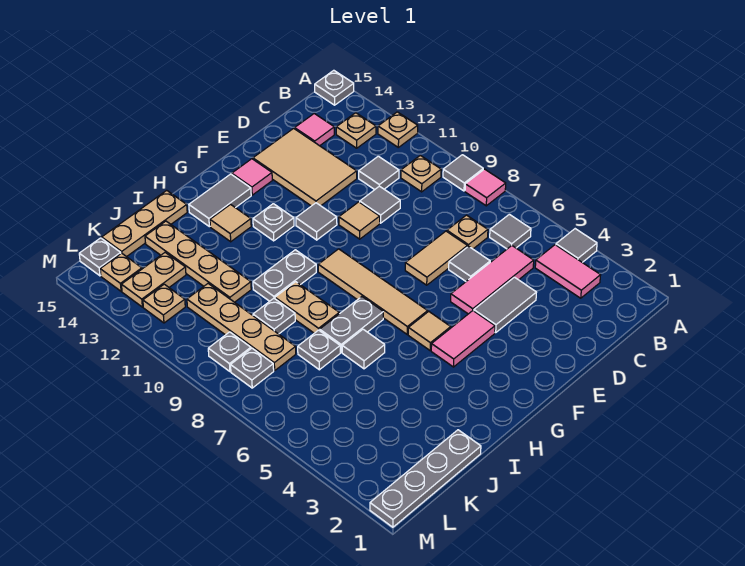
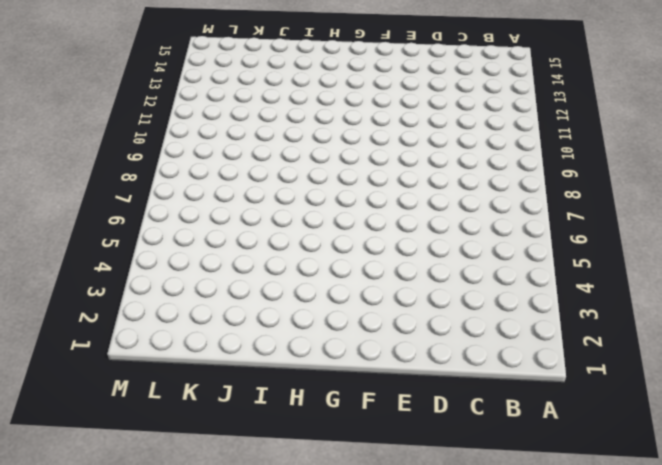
none -> grey tile A4 level 1
none -> pink tile A8 level 1
none -> grey tile A9 level 1
none -> tan plate A12 level 1

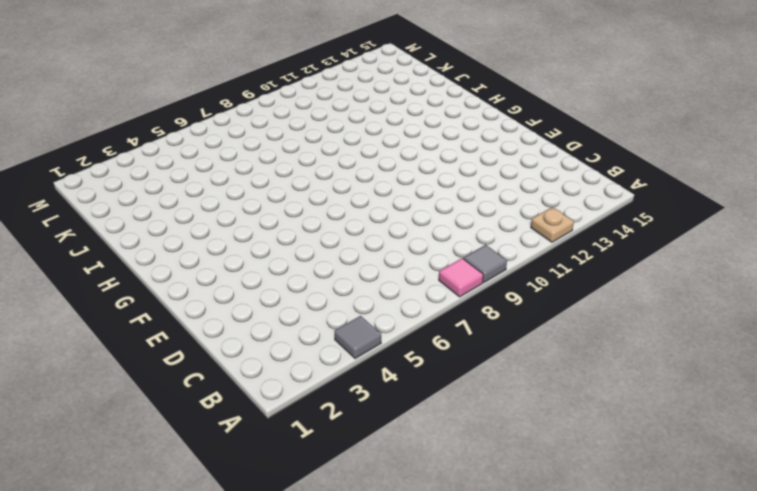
none -> grey plate A15 level 1
none -> pink tile B3:B4 level 1
none -> grey tile B6 level 1
none -> tan plate B10 level 1

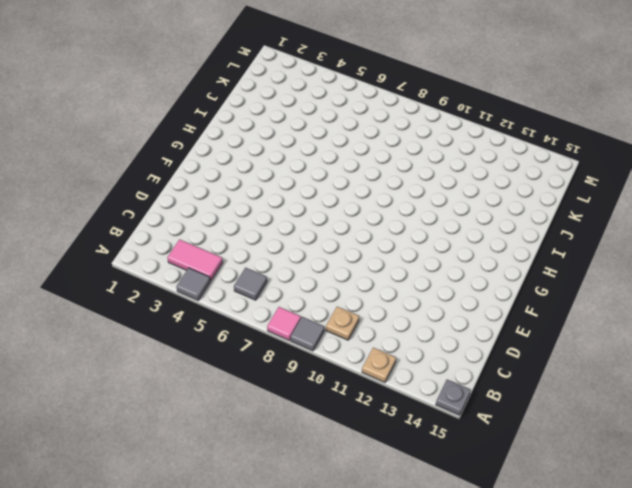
none -> tan plate B13 level 1
none -> pink tile C5:E5 level 1
none -> tan plate C7 level 1
none -> grey tile C11 level 1

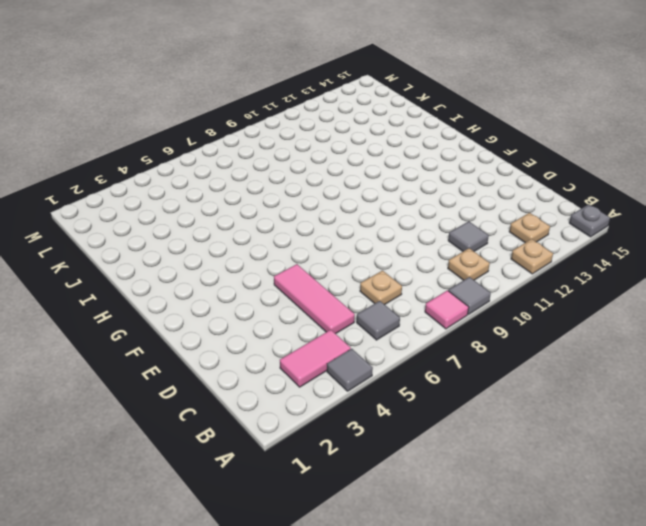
none -> pink tile C14 level 1
none -> grey tile D4:E4 level 1
none -> grey tile D6 level 1
none -> tan tile D7:E7 level 1

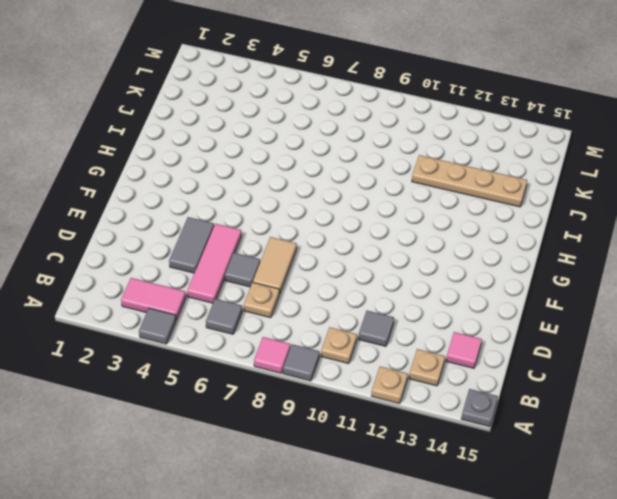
none -> grey tile D10 level 1
none -> tan tile D12:E14 level 1
none -> tan tile E10 level 1
none -> pink tile F4:G4 level 1

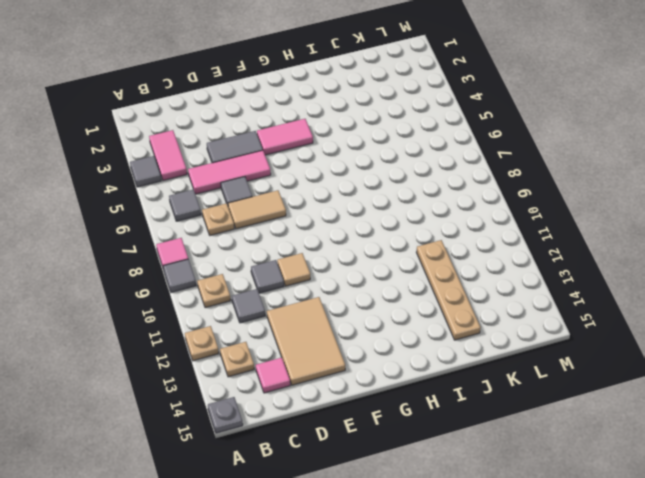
none -> grey tile F11 level 1
none -> pink tile F14 level 1
none -> tan tile G5 level 1
none -> tan tile G6:G9 level 1

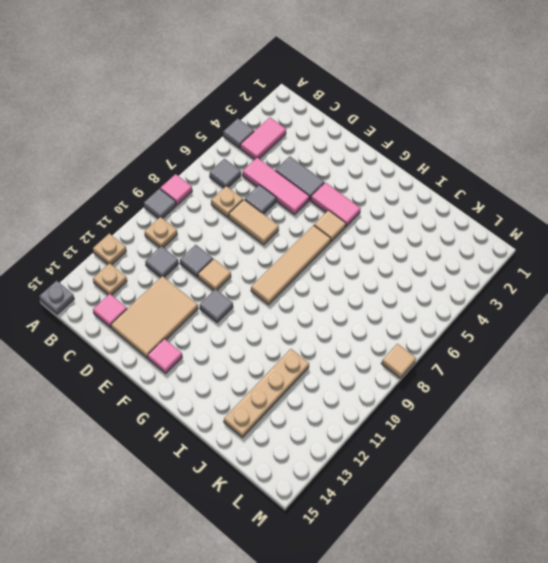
tan tile M8 level 1 -> tan tile H13 level 1
none -> grey plate G12 level 1
none -> grey tile G14:H14 level 1
none -> grey plate H7:I7 level 1
none -> grey plate H10:I10 level 1

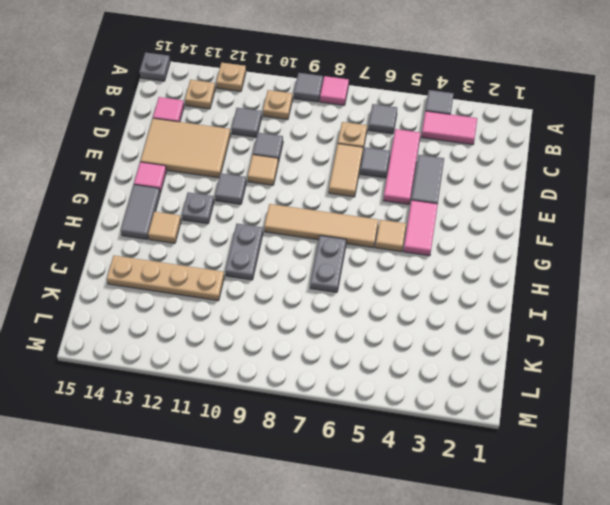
none -> grey tile I6 level 1
none -> tan plate I8:I9 level 1
none -> tan plate I15:K15 level 1
none -> grey plate J1:M1 level 1

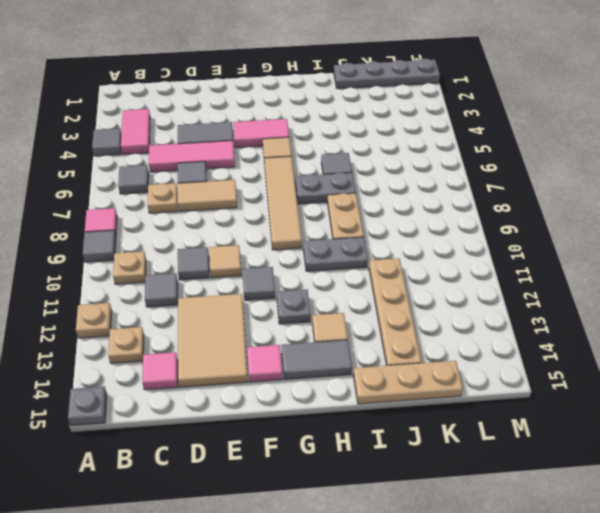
none -> grey plate J7 level 1
none -> grey plate J9 level 1
none -> tan plate K8:K11 level 1
none -> tan plate K13:L13 level 1

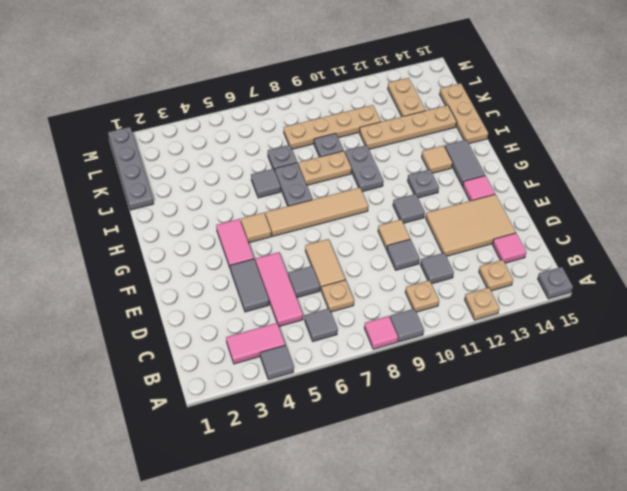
none -> grey plate L8 level 1
none -> grey plate L9 level 1
none -> tan plate L12 level 1
none -> tan plate L14 level 1

